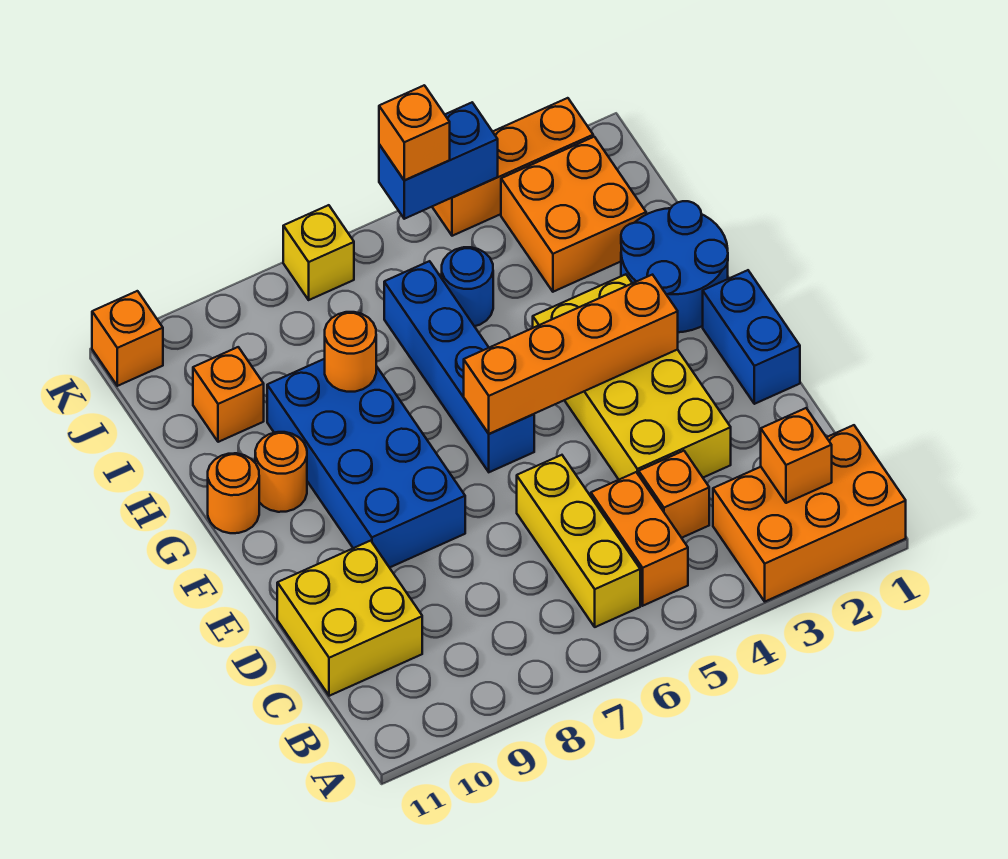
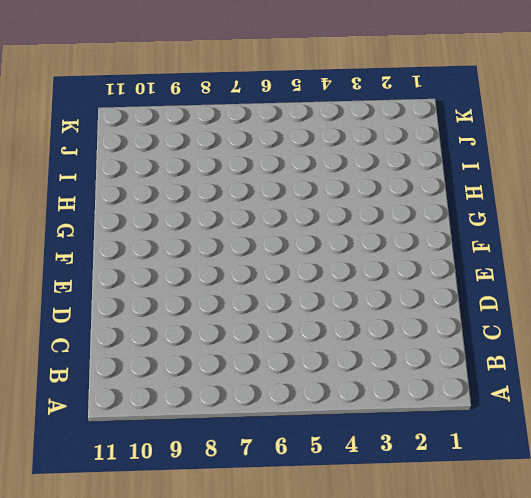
none -> orange brick A1:B3 level 1
none -> orange brick B5:C5 level 1
none -> yellow brick B6:D6 level 1

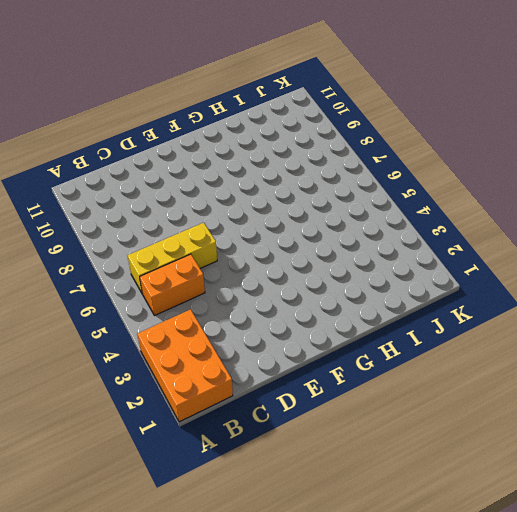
none -> orange brick C4 level 1
none -> yellow brick C10:D11 level 1
none -> yellow brick D3:G4 level 1

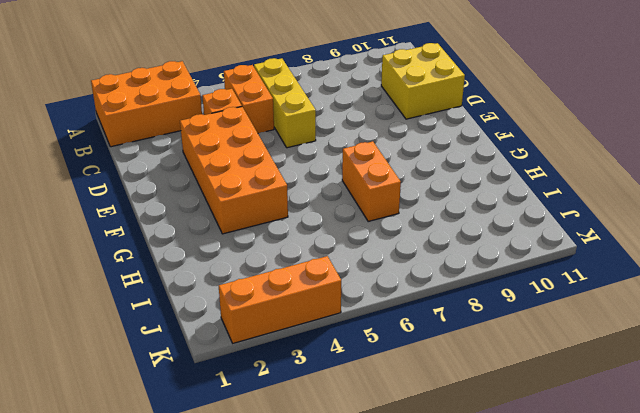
orange brick D3:G4 level 1 -> yellow brick D3:G4 level 1
orange brick G7:H7 level 1 -> none
none -> blue brick E1:F1 level 1
none -> blue brick E8:H9 level 1
none -> blue brick F6:I6 level 1

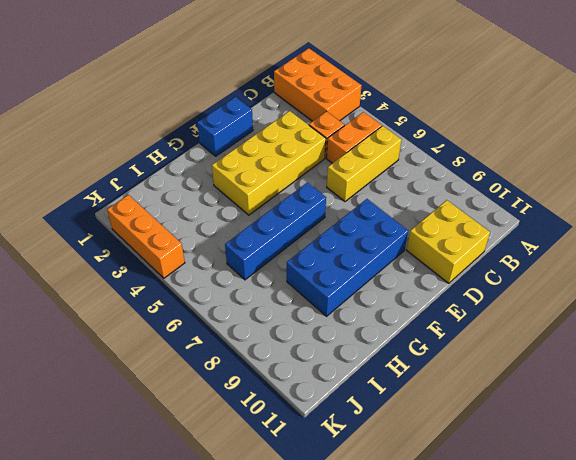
none -> blue round brick G1:H2 level 1
none -> orange round brick G10 level 1
none -> orange round brick G11 level 1

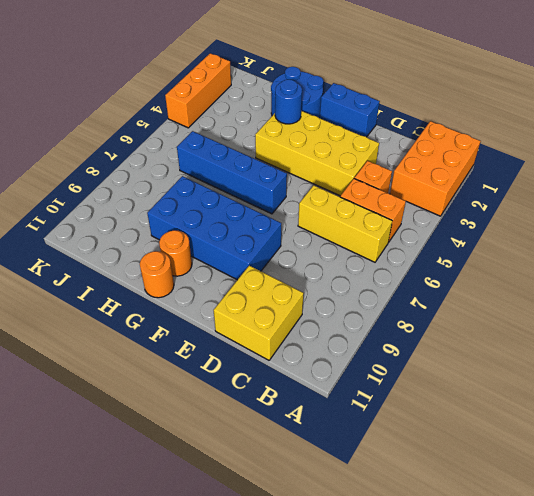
blue round brick G3 level 2 -> blue round brick I5 level 1
none -> orange brick I2:J3 level 1
none -> orange brick I10 level 1
none -> yellow brick K7 level 1

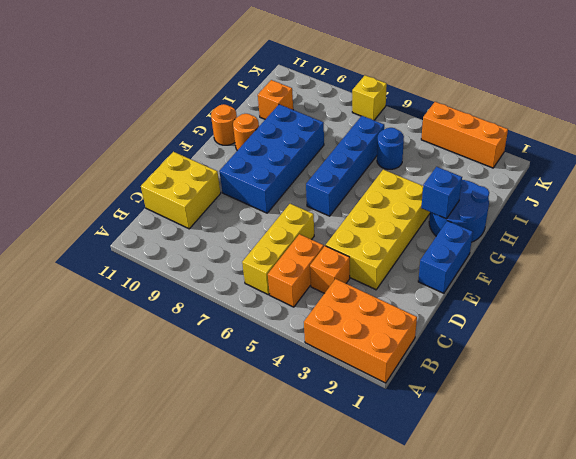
blue brick G2 level 2 -> none
none -> orange brick I2:J3 level 1
none -> orange brick K11 level 1
none -> orange brick B2 level 2

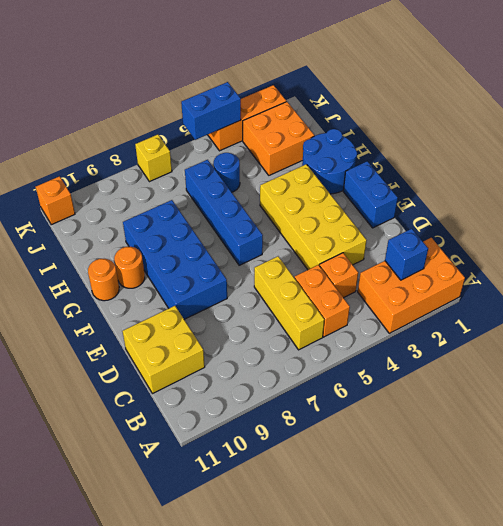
blue brick B2 level 2 -> orange brick B2 level 2
none -> orange brick I10 level 1
none -> orange brick F3:F6 level 2
none -> orange round brick H8 level 2

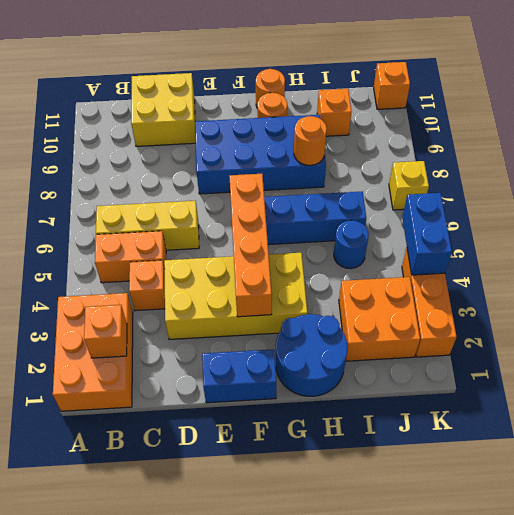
none -> orange brick K5 level 3

